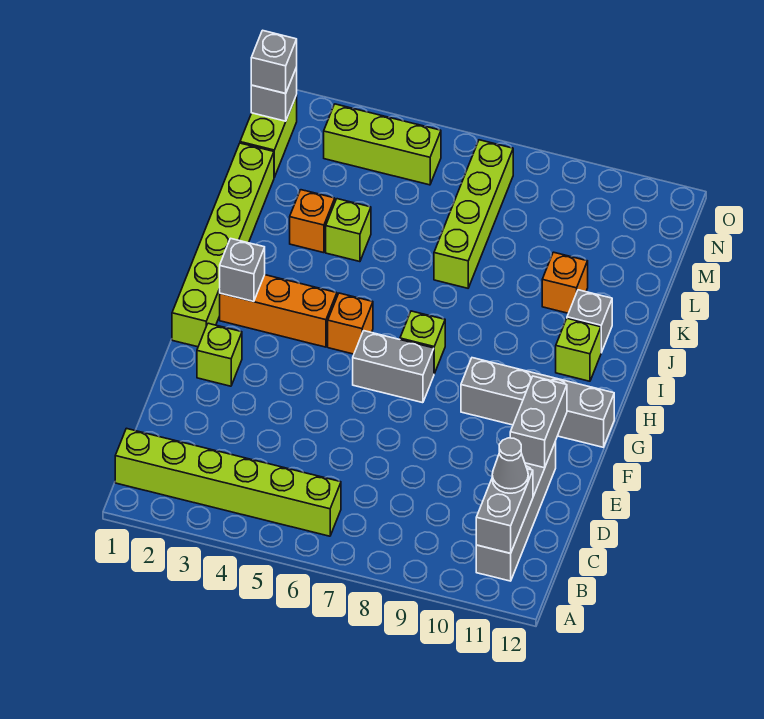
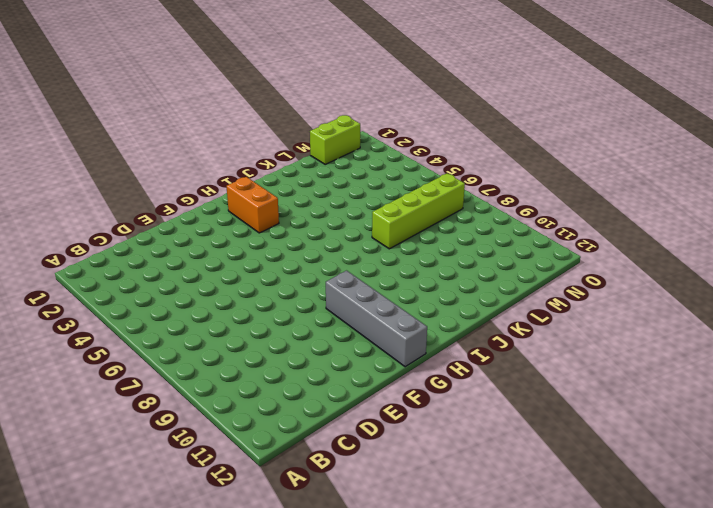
orange brick H2:H3 level 1 -> orange brick H2:H4 level 1
none -> lime brick B1:B6 level 1
none -> grey brick B11:E11 level 1
none -> lime brick F2 level 1

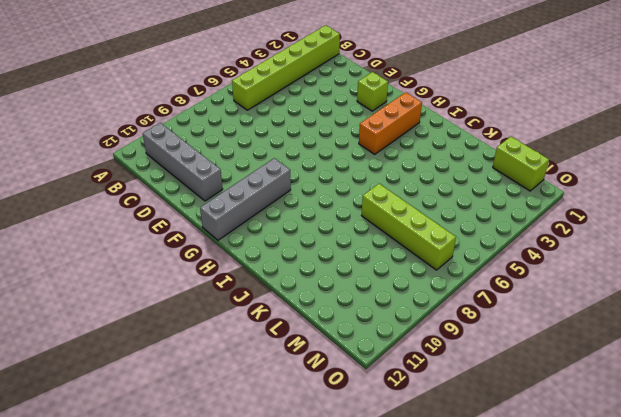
none -> lime brick G1:L1 level 1
none -> grey brick G6:G7 level 1
none -> orange brick H5 level 1

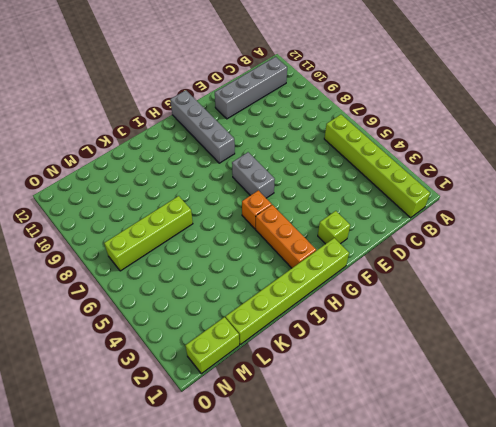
none -> lime brick H7 level 1
none -> lime brick I11 level 1
none -> grey brick J11 level 1

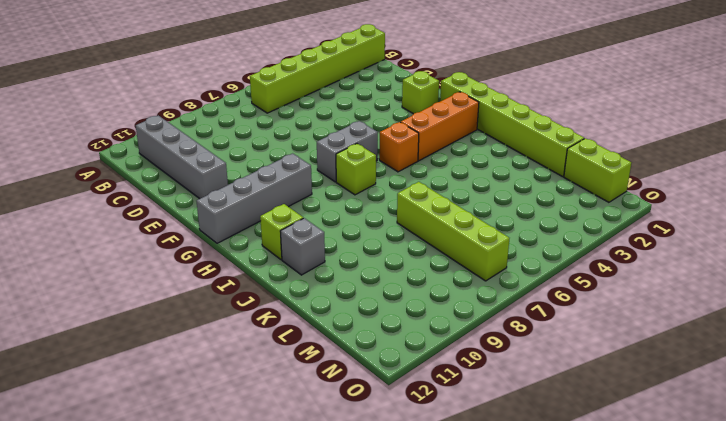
none -> orange brick K3 level 1
none -> lime brick K4 level 1
none -> orange brick K10 level 1

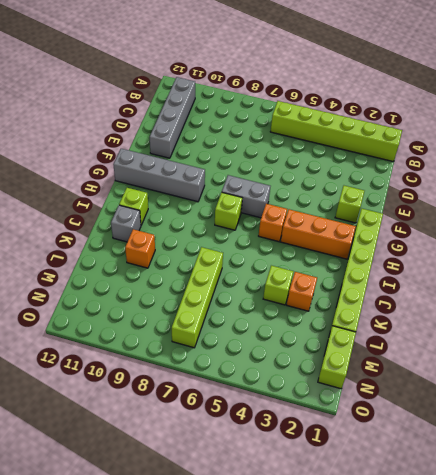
none -> lime brick N3:N5 level 1
none -> grey brick B11:C11 level 2
none -> grey brick E11:F11 level 2

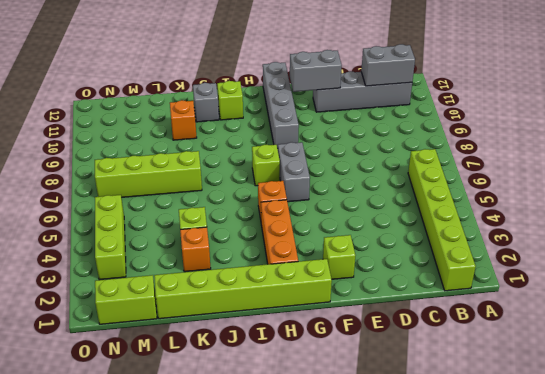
none -> grey brick H2 level 2
none -> grey brick N1 level 2
none -> grey cone C11 level 3

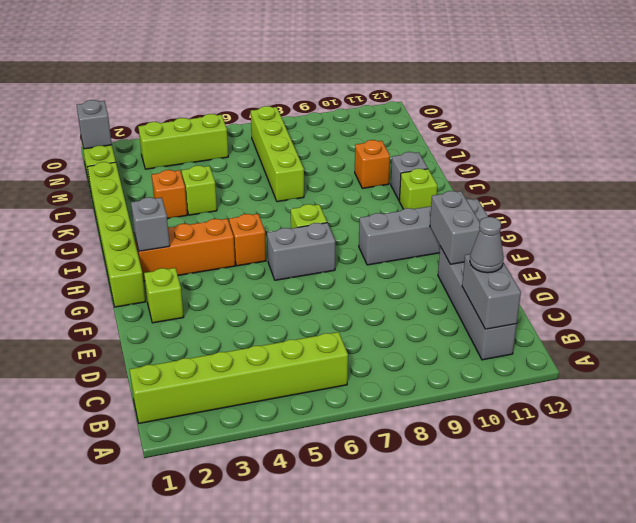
none -> grey brick N1 level 3

